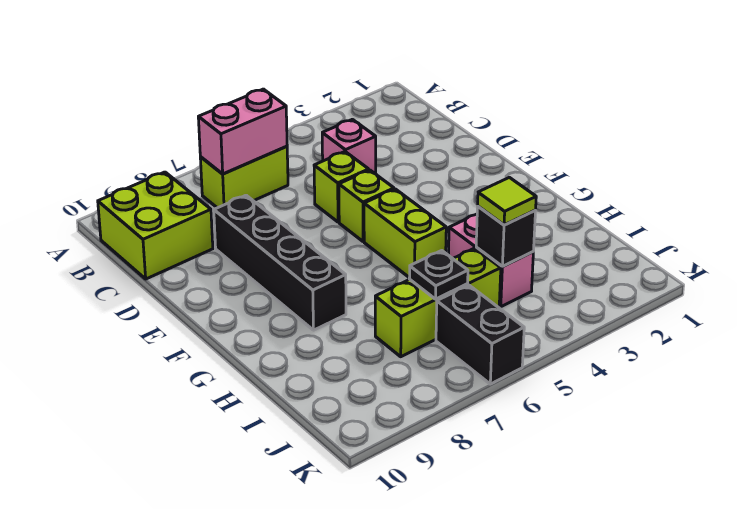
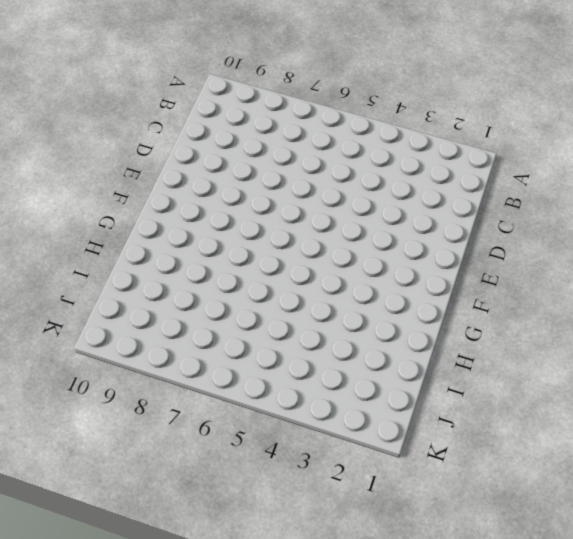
none -> lime brick B6:B7 level 1
none -> lime brick B9:C10 level 1
none -> pink brick C4 level 1

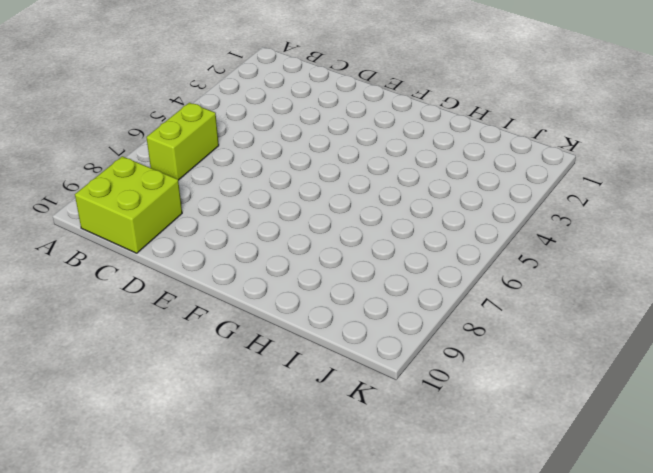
none -> pink brick C4 level 1
none -> lime brick D5 level 1
none -> black brick D8:G8 level 1

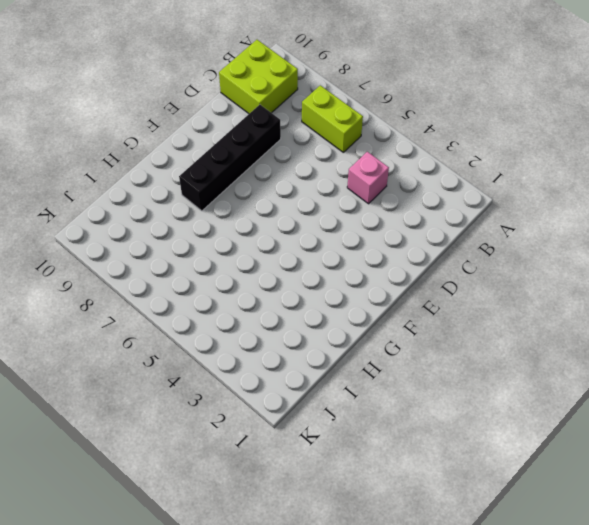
none -> lime brick D5 level 1
none -> lime brick E5 level 1
none -> lime brick F5:G5 level 1

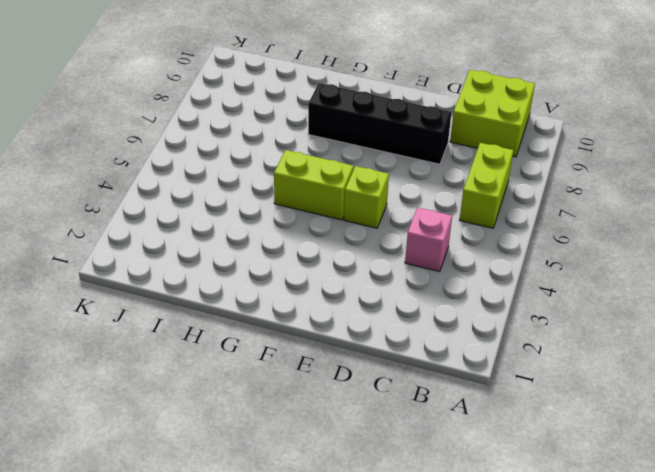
none -> lime brick D5 level 1
none -> pink brick H4:I4 level 1
none -> lime brick I5:I7 level 1

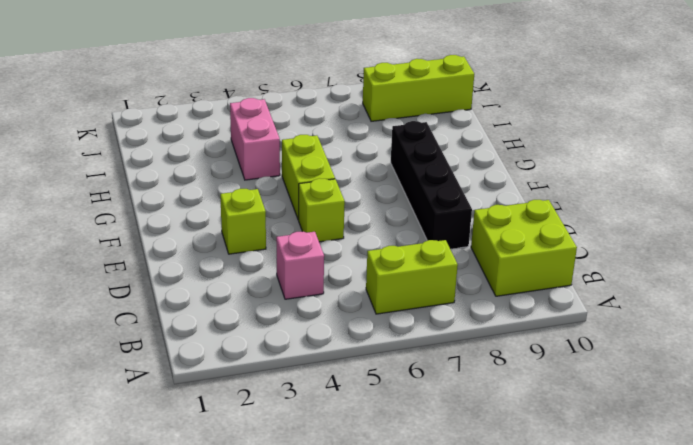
lime brick E3 level 1 -> lime brick D5 level 1
lime brick J8:J10 level 1 -> lime brick I5:I7 level 1
none -> black brick J6:K6 level 1
none -> pink brick B6:B7 level 2
none -> black brick I4 level 2

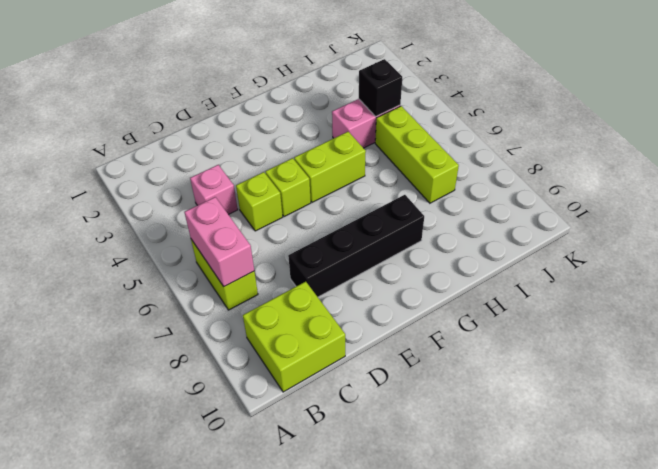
none -> black brick J6:K6 level 1
none -> black plate I6 level 2
none -> lime tile I4 level 3

